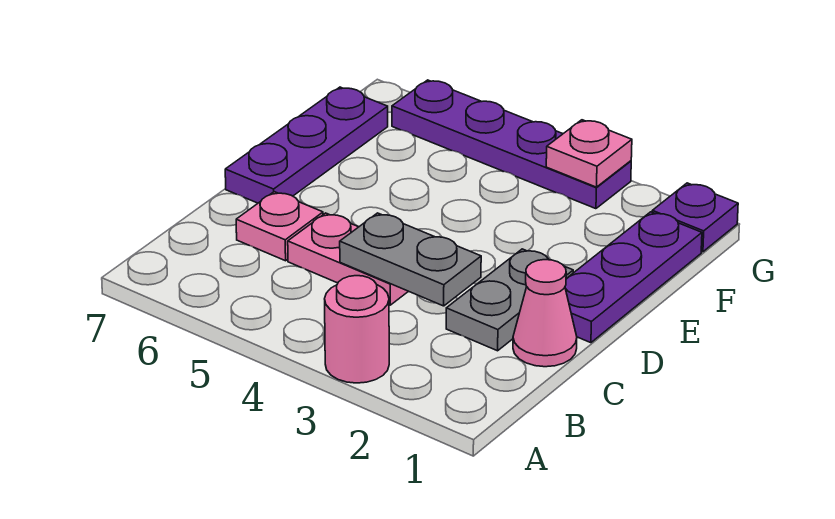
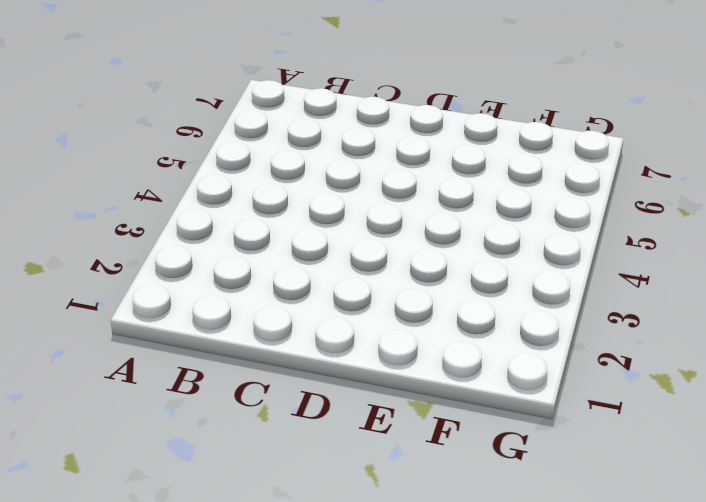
none -> pink round brick A3 level 1
none -> pink cone C1 level 1

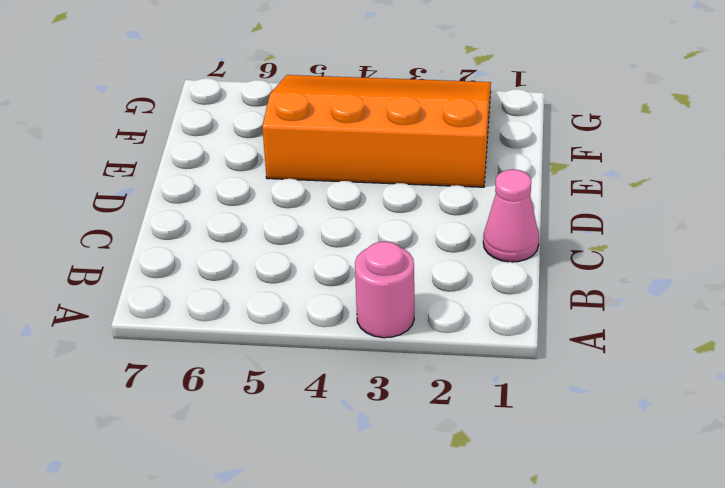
orange slope E2:G5 level 1 top E -> purple plate G3:G6 level 1
none -> grey plate C2:D2 level 1
none -> pink plate C4:C5 level 1

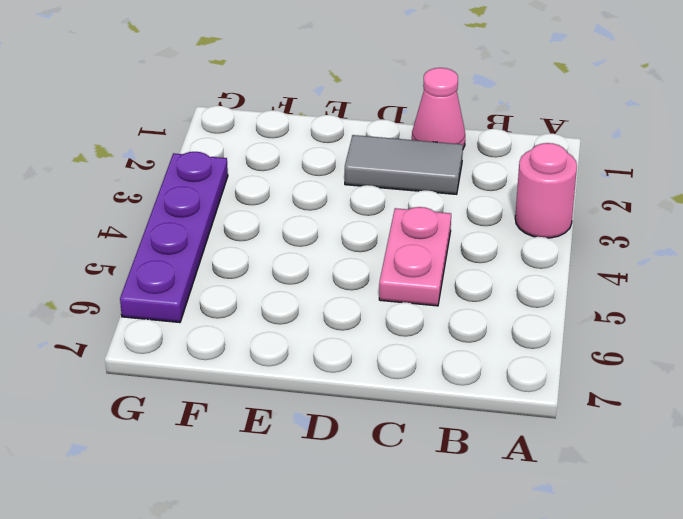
grey tile C2:D2 level 1 -> grey plate C2:D2 level 1
none -> pink plate C6 level 1
none -> purple plate D1:F1 level 1

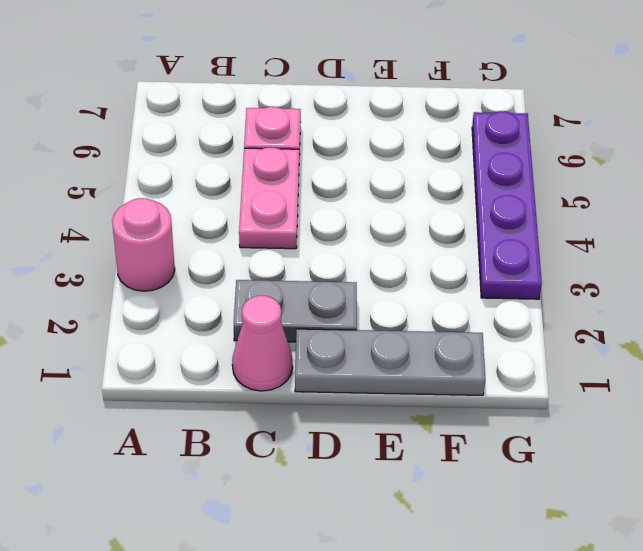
grey plate D1:F1 level 1 -> purple plate D1:F1 level 1
none -> purple plate D7:F7 level 1
none -> purple plate G1 level 1

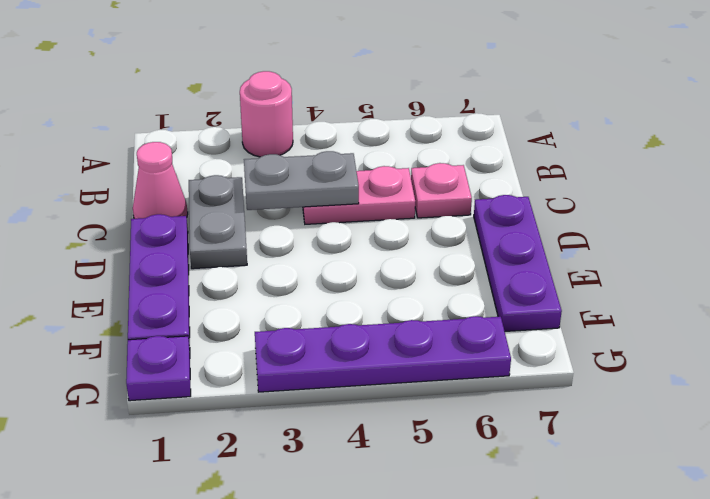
none -> pink plate G3 level 2

